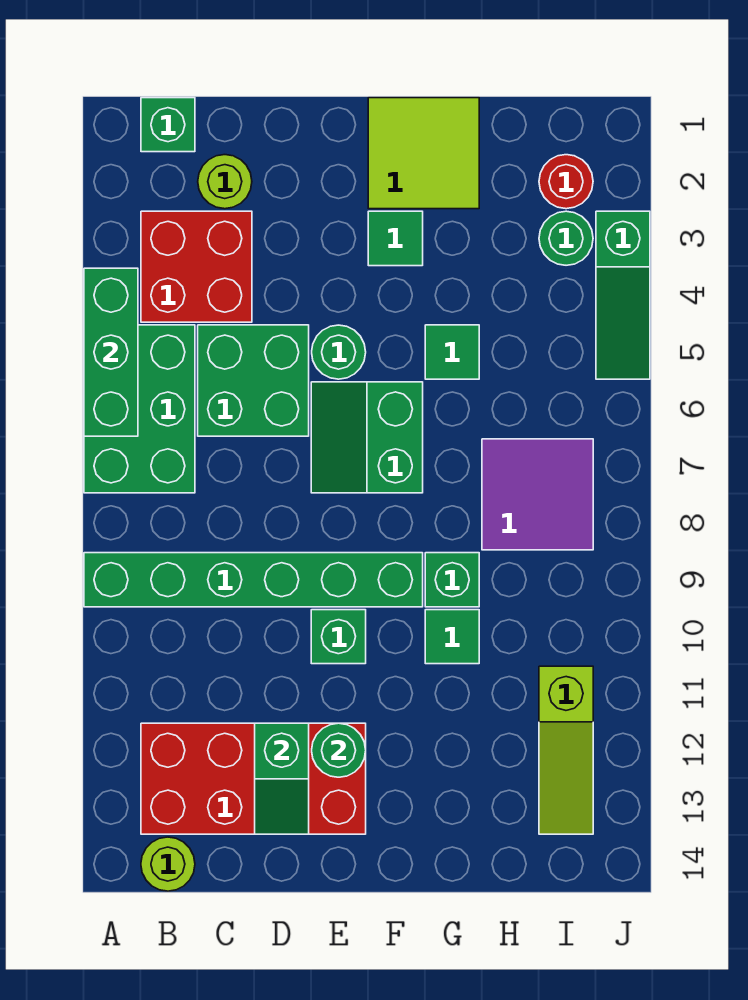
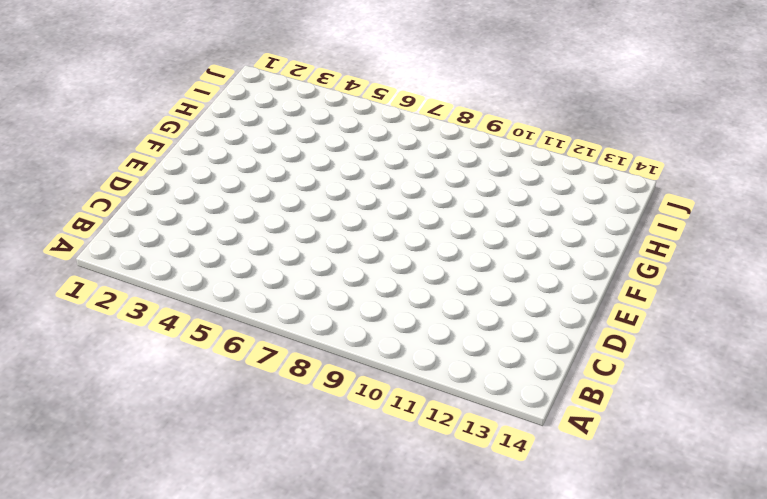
none -> green brick A5:B7 level 1
none -> green brick A9:F9 level 1
none -> green brick B1 level 1

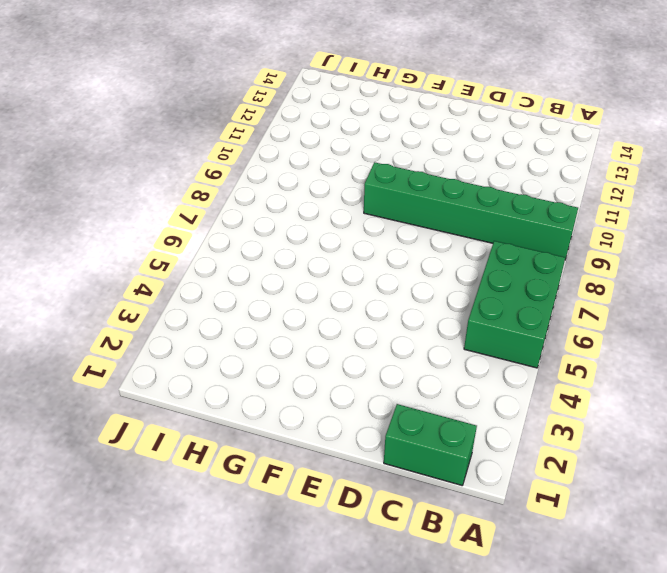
green brick B1:C1 level 1 -> green brick B1 level 1
none -> red brick B3:C4 level 1
none -> red brick B12:E13 level 1
none -> lime round brick B14 level 1

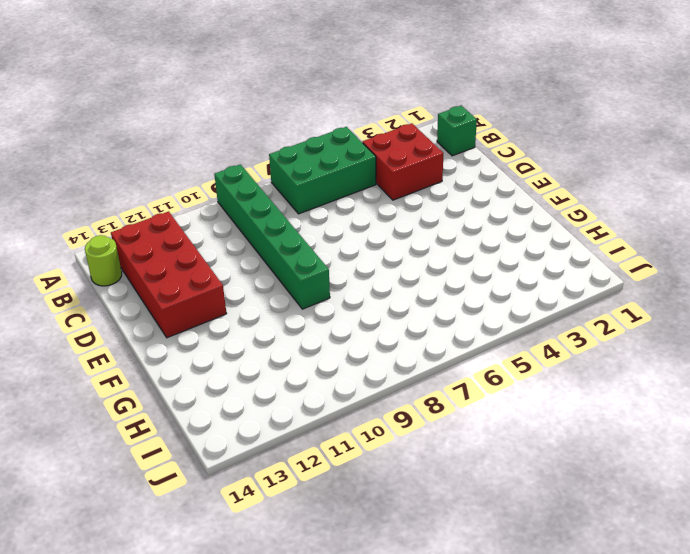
none -> lime round brick C2 level 1
none -> green brick C5:D6 level 1
none -> green round brick E5 level 1

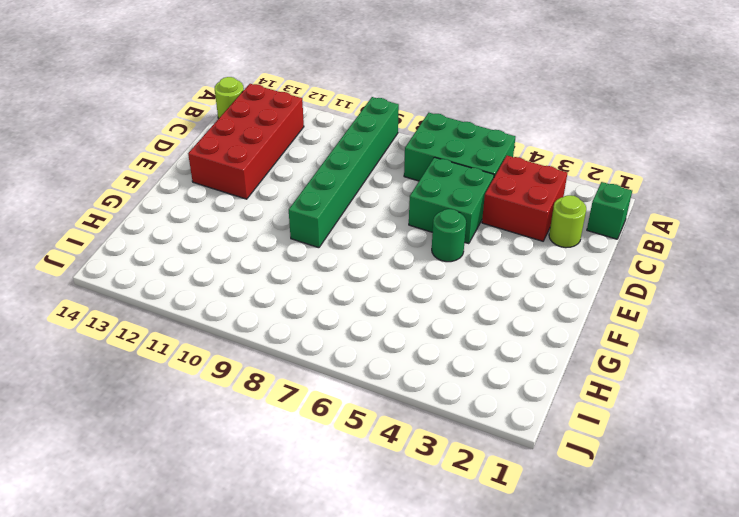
none -> green slope E6:F7 level 1 top F
none -> green brick E10 level 1
none -> lime tile F1:G2 level 1

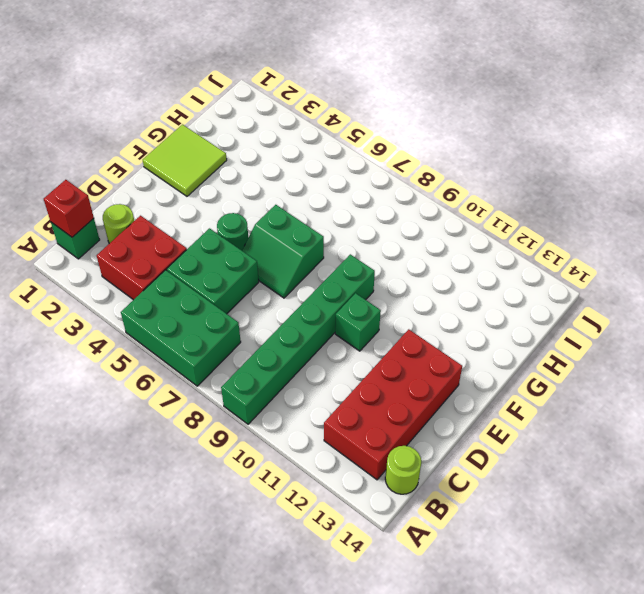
red brick B1 level 2 -> none
none -> green tile F3 level 1
none -> green tile G5 level 1
none -> green brick G9 level 1

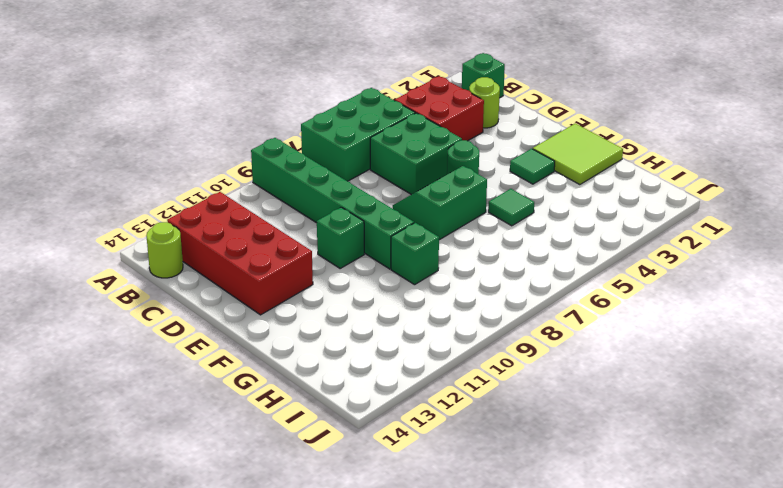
none -> green tile G10 level 1
none -> purple tile H7:I8 level 1
none -> red round brick I2 level 1

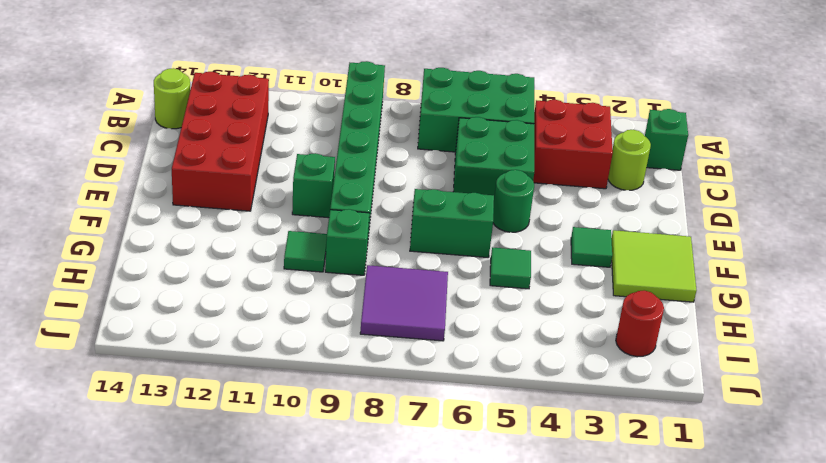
none -> green round brick I3 level 1
none -> lime slope I11:I13 level 1 top 11
none -> green slope J3:J5 level 1 top 3

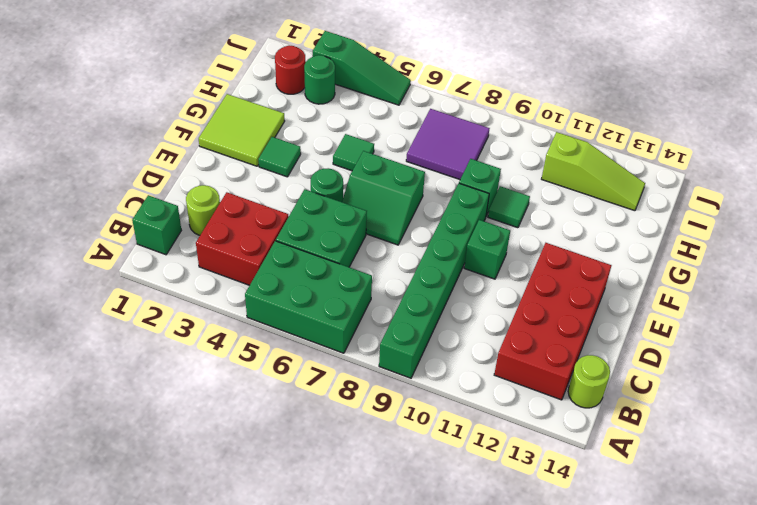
none -> green brick A4:A6 level 2
none -> green slope D12:D13 level 2 top 12
none -> green round brick E12 level 2

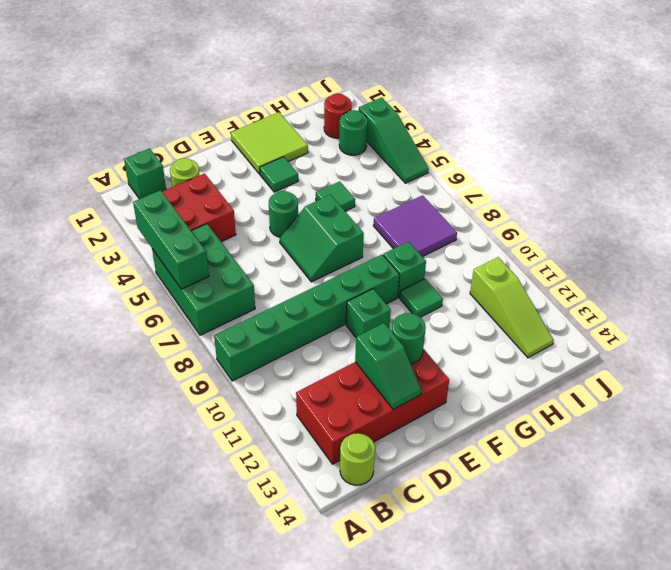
none -> green brick C5:D6 level 1

